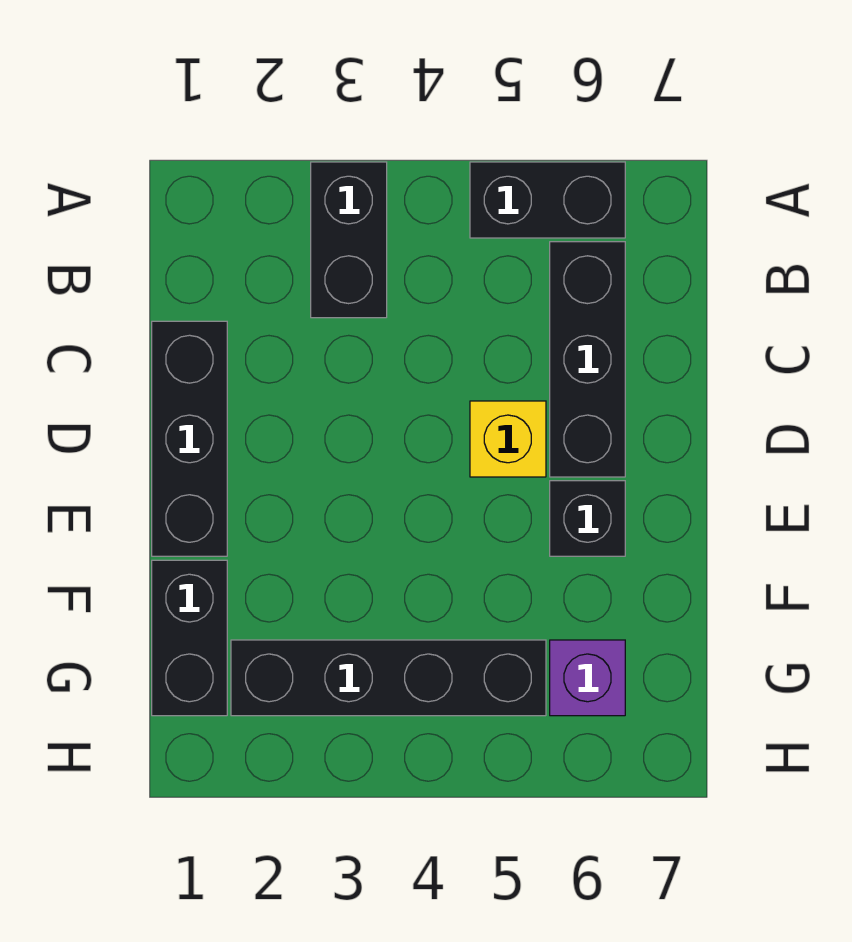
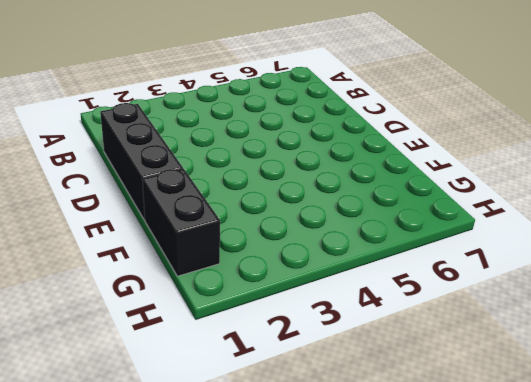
none -> black brick A3:B3 level 1
none -> black brick A5:A6 level 1

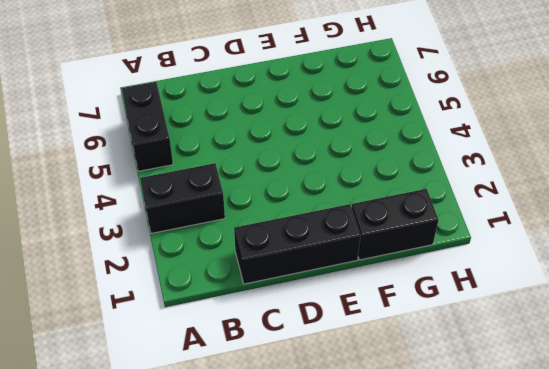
none -> black brick B6:D6 level 1
none -> yellow brick D5 level 1

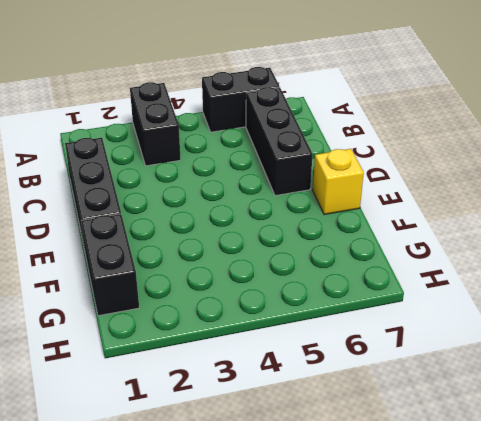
yellow brick E7 level 1 -> yellow brick D5 level 1
none -> black brick E6 level 1
none -> black brick G2:G5 level 1

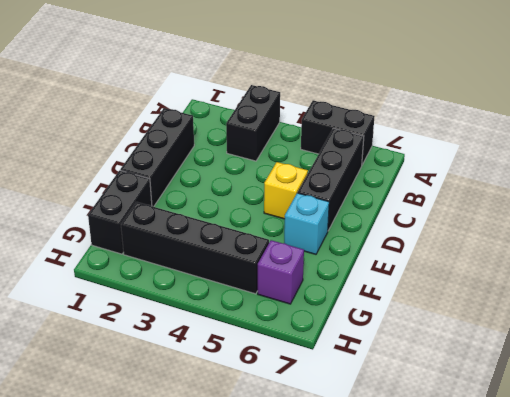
cyan brick E6 level 1 -> black brick E6 level 1

